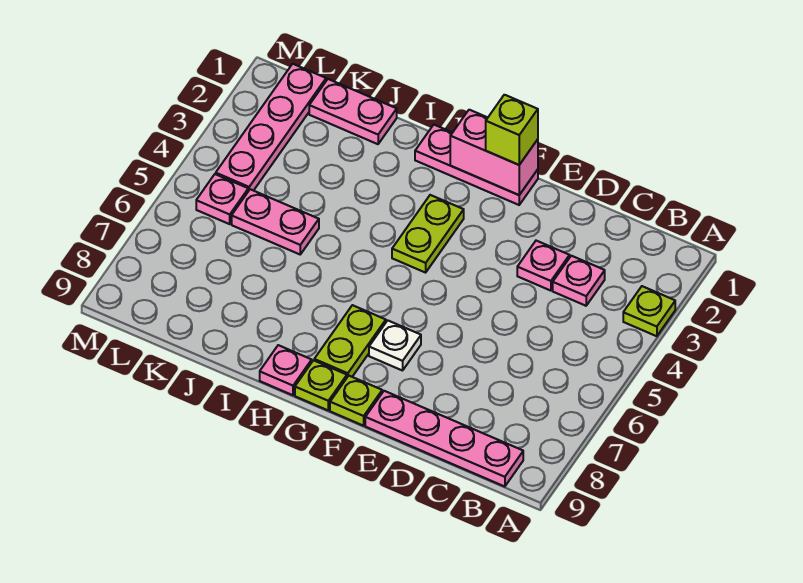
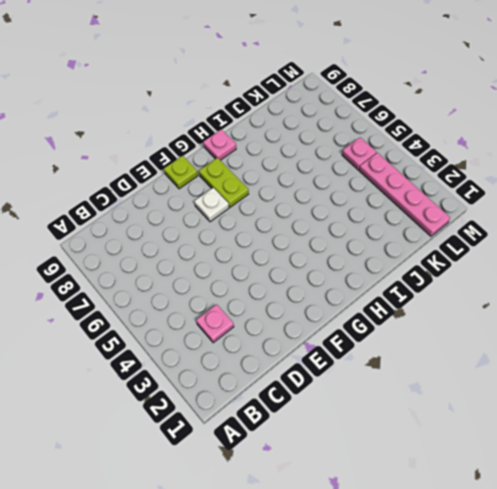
none -> lime plate A3 level 1
none -> pink plate B9:E9 level 1
none -> pink plate D3 level 1

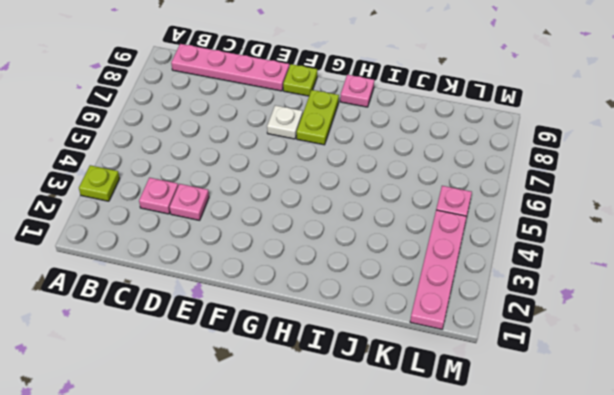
none -> pink plate F1:H1 level 1
none -> lime plate G3:G4 level 1
none -> lime plate G9 level 1

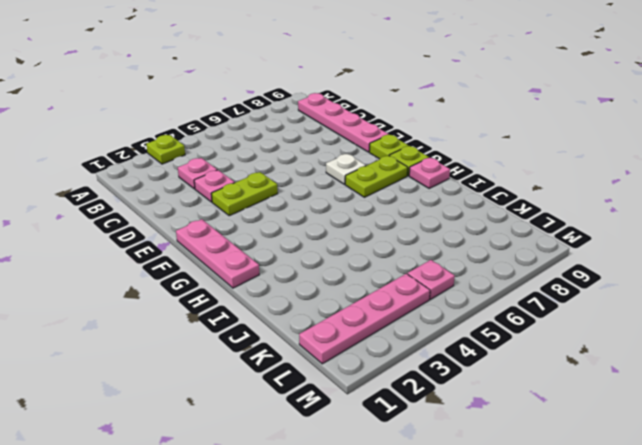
lime plate E3:E4 level 1 -> lime plate G3:G4 level 1
none -> pink plate J1:K1 level 1
none -> pink plate J5:K5 level 1
none -> pink brick F1:G1 level 2

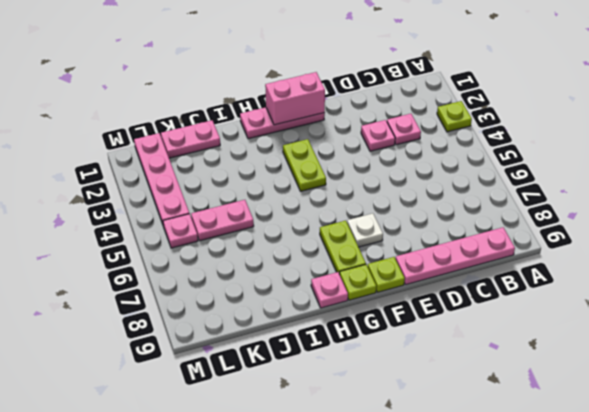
none -> lime brick F1 level 3

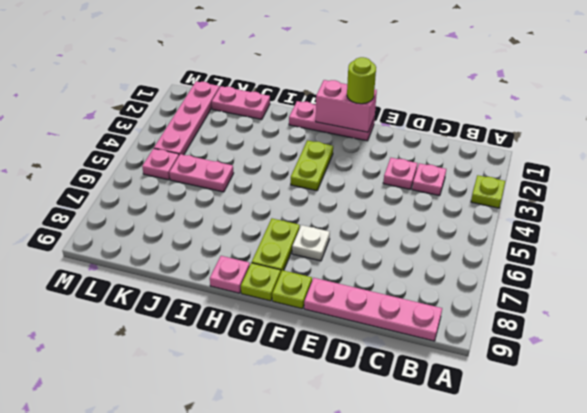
lime round brick F1 level 3 -> lime brick F1 level 3

